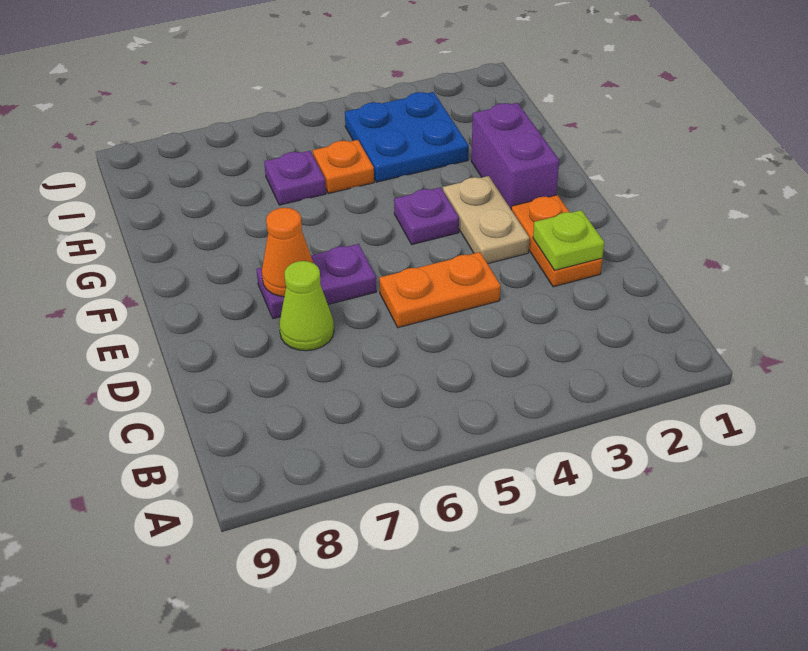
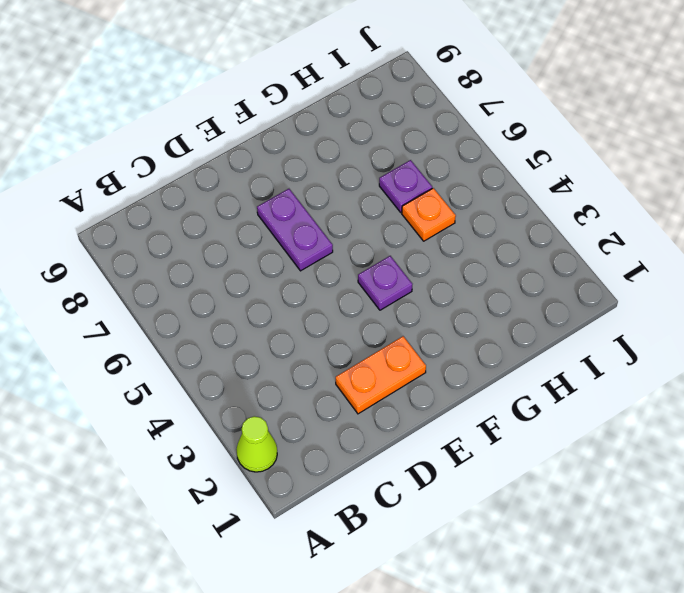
lime cone A2 level 1 -> lime cone D7 level 1
none -> orange plate D4:D5 level 1
none -> tan plate E3:F3 level 1
none -> purple brick F2:G2 level 1

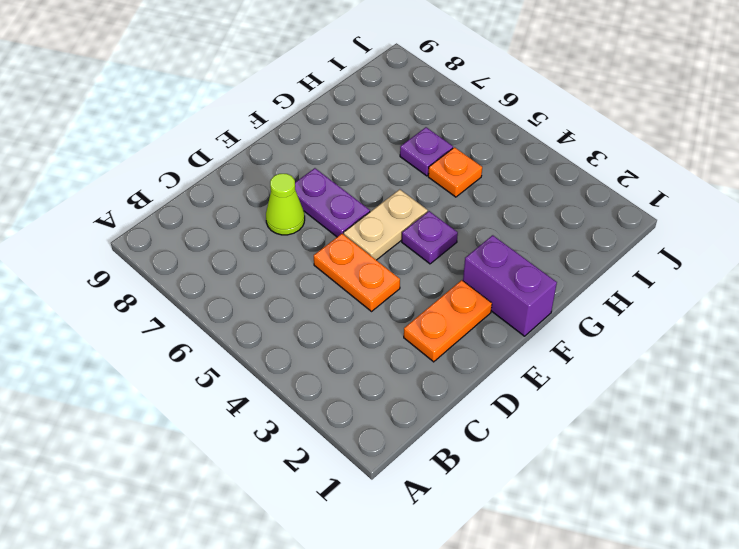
tan plate E5:F5 level 1 -> tan plate E3:F3 level 1
purple brick F1:F2 level 1 -> purple brick F2:G2 level 1
none -> blue plate H3:I4 level 1
none -> lime plate D2 level 2
none -> orange cone E7 level 2

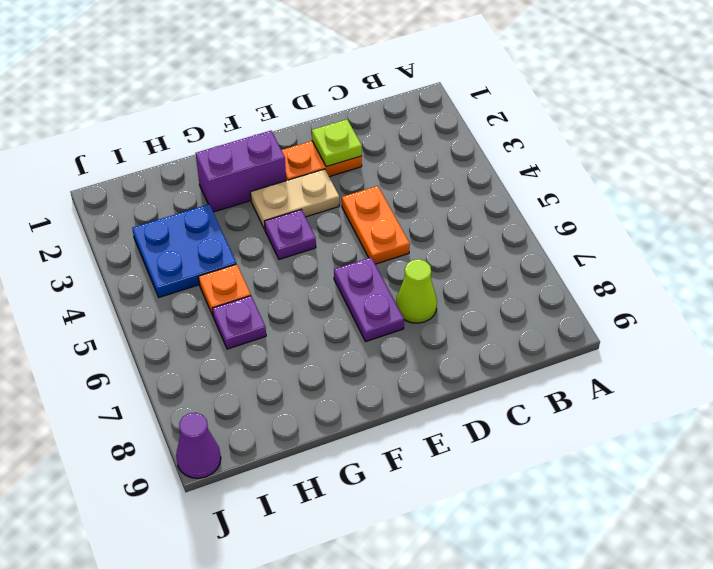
purple cone J9 level 1 -> none
none -> orange cone E7 level 2

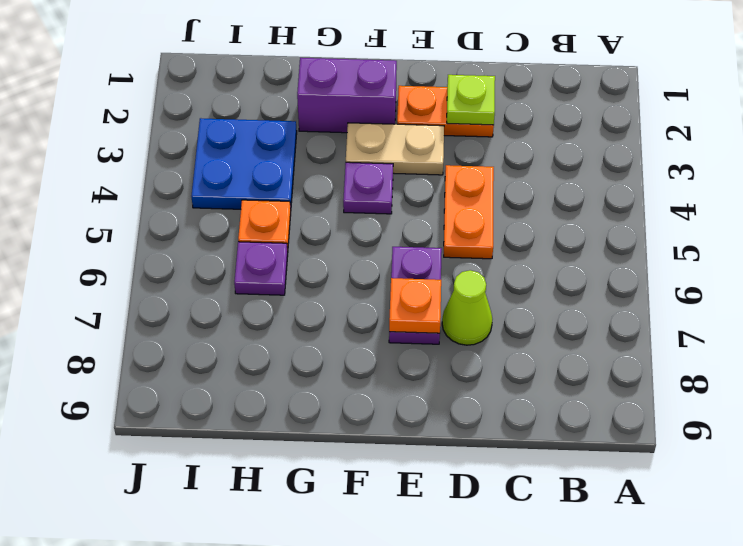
orange plate E7 level 2 -> orange cone E7 level 2

